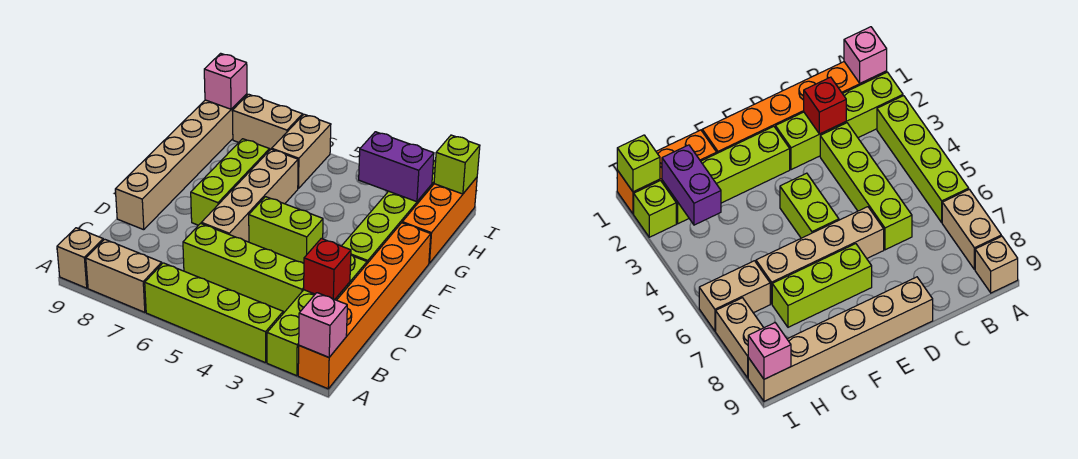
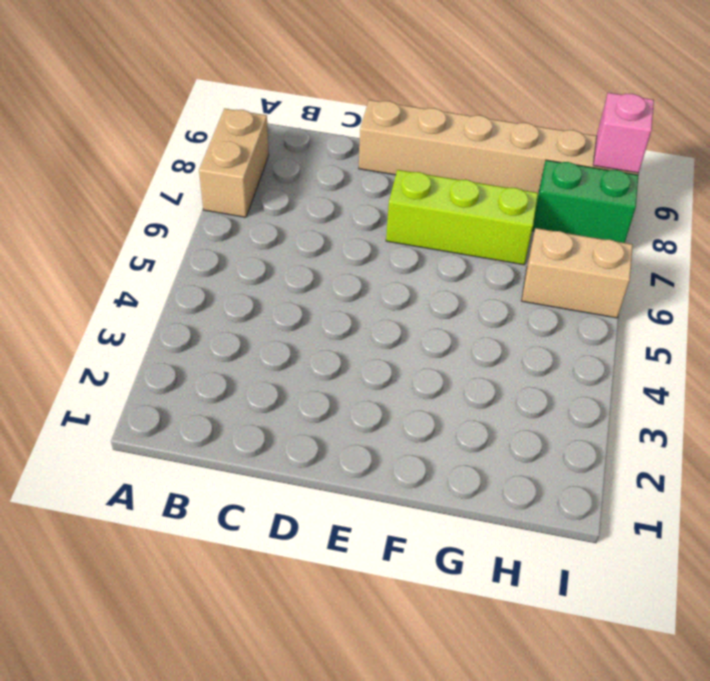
green brick H8:I8 level 1 -> tan brick I7:I8 level 1
none -> orange brick A1:F1 level 1
none -> lime brick A2:D2 level 1
none -> lime brick A3:A6 level 1

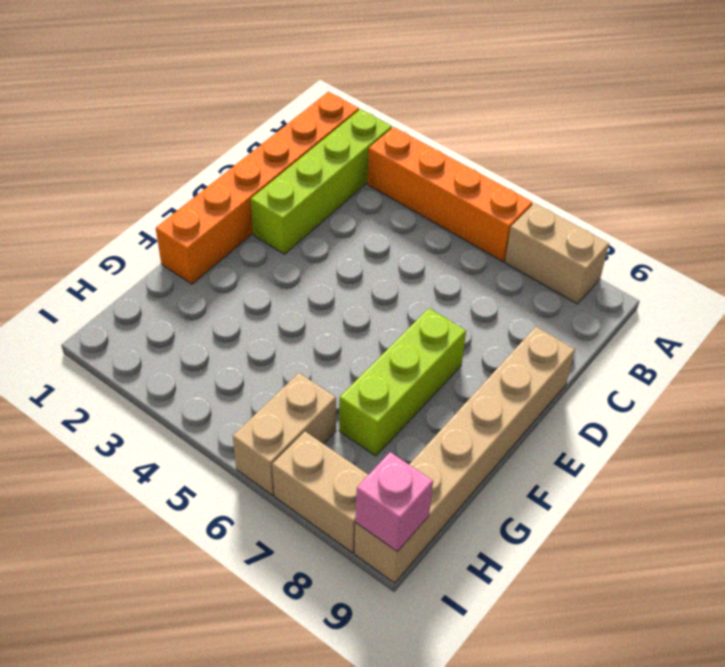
orange brick A3:A6 level 1 -> lime brick A3:A6 level 1
none -> tan brick A9 level 1
none -> lime brick C3:C6 level 1
none -> tan brick D6:G6 level 1

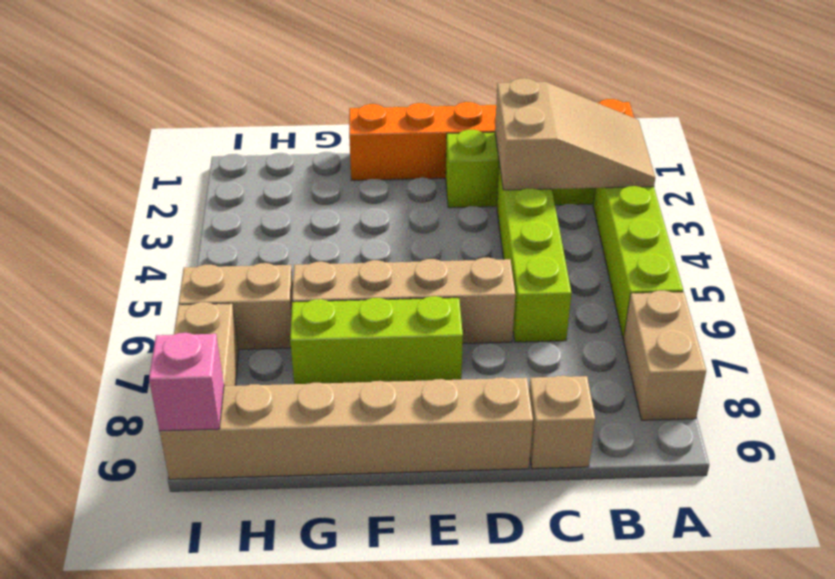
tan slope A2:C3 level 2 top C -> red brick C2 level 2
tan brick C9 level 1 -> tan brick A9 level 1
none -> lime brick E2:H2 level 1
none -> lime brick E4:E5 level 1
none -> orange brick G1:I1 level 1

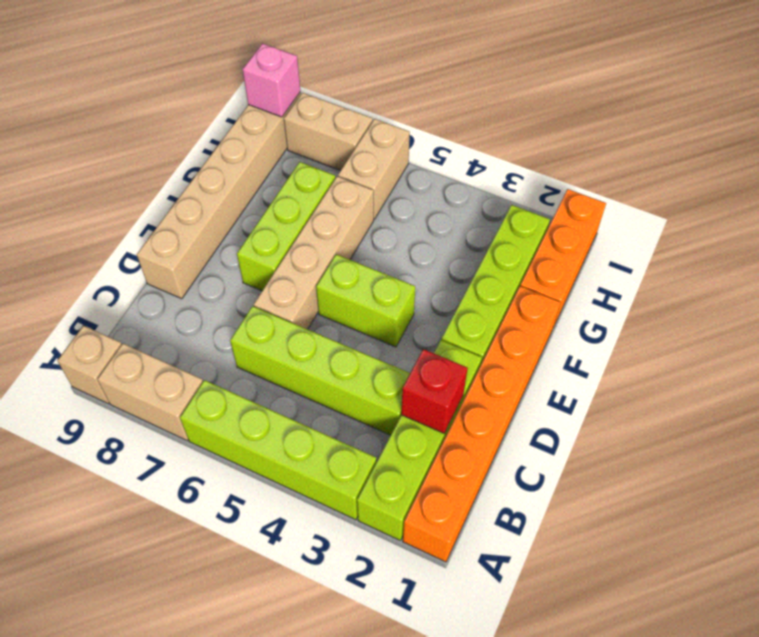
none -> lime brick I2 level 1
none -> pink brick A1 level 2
none -> purple brick H2:H3 level 2

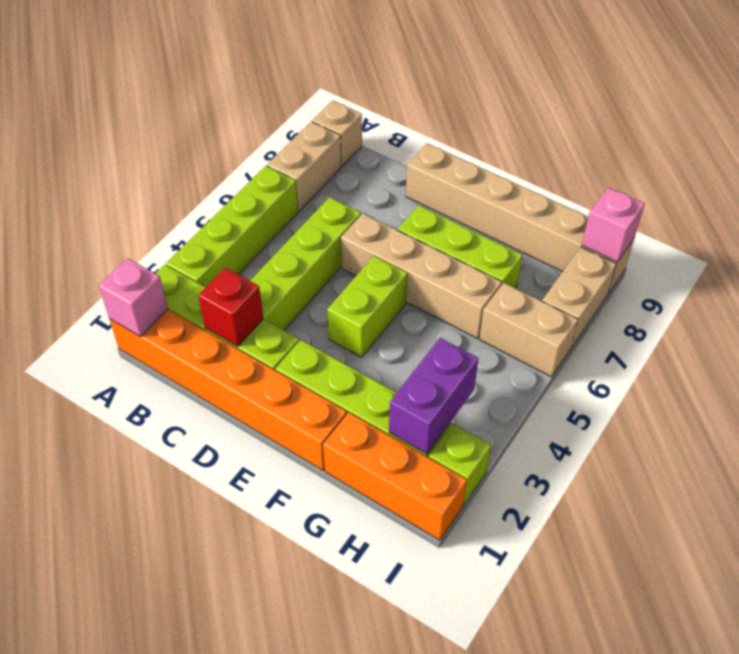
none -> lime brick I1 level 2

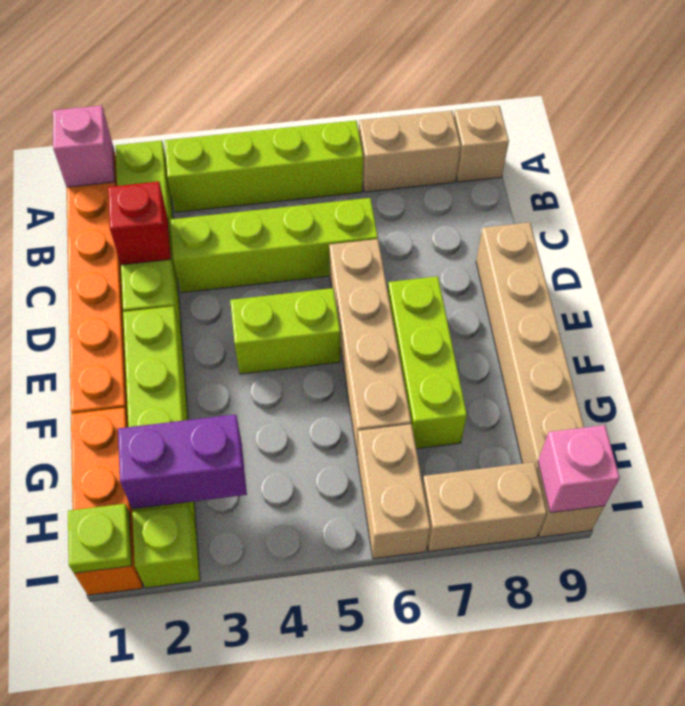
lime plate I1 level 2 -> lime brick I1 level 2

